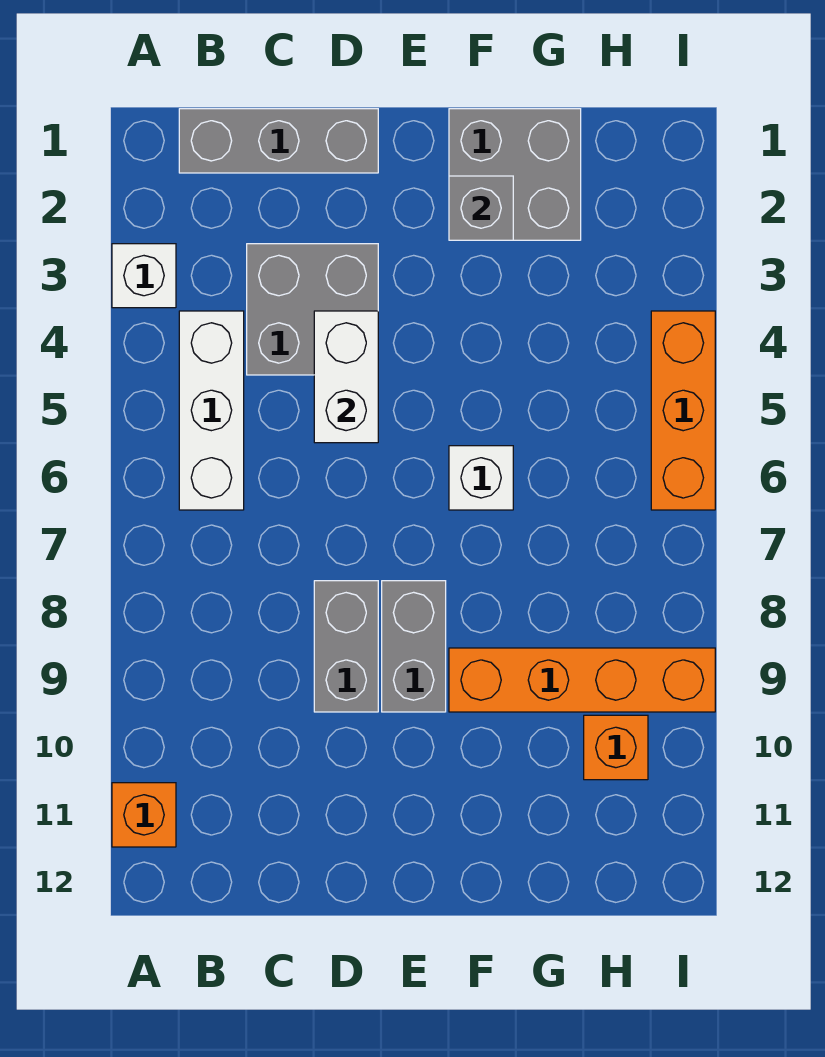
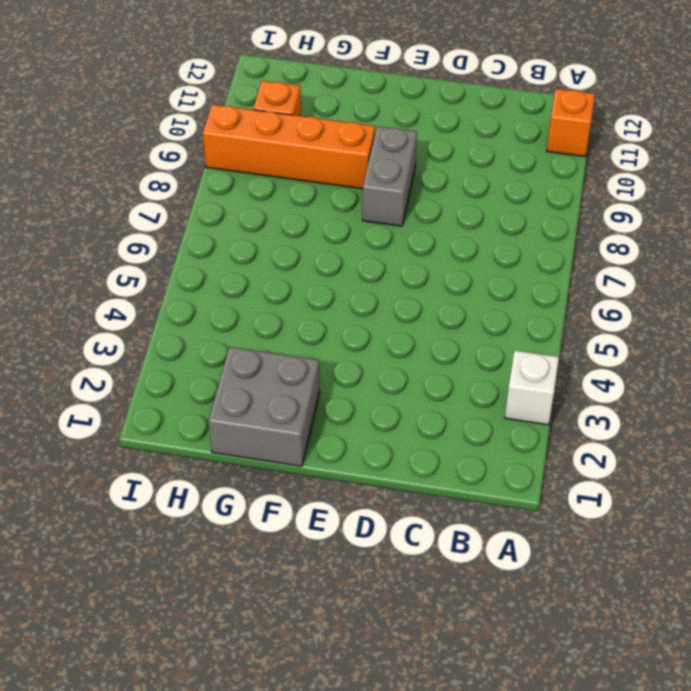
none -> grey brick B1:D1 level 1
none -> white brick B4:B6 level 1
none -> grey brick C3:D4 level 1

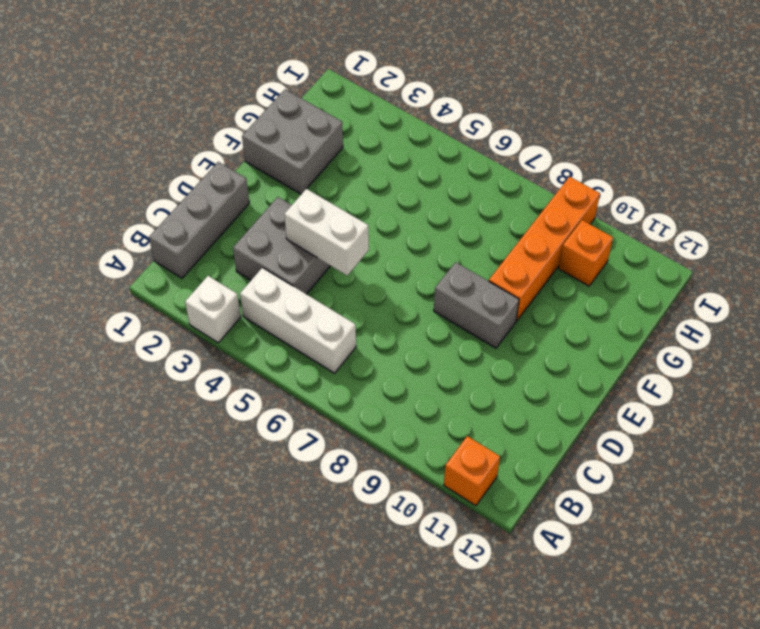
none -> grey brick D8:D9 level 1
none -> white brick F6 level 1
none -> orange brick I4:I6 level 1

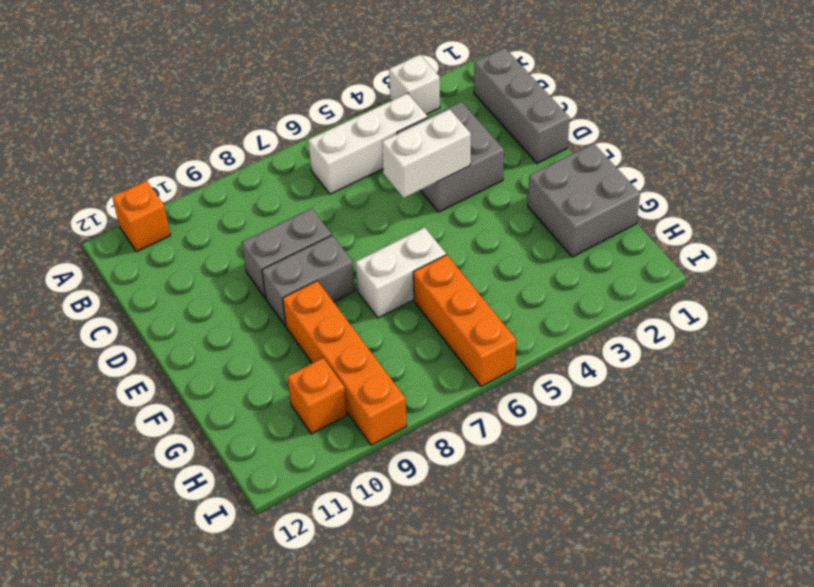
white brick F6:F7 level 1 -> white brick F6 level 1
orange brick G6:I6 level 1 -> orange brick I4:I6 level 1
none -> grey brick F2 level 2

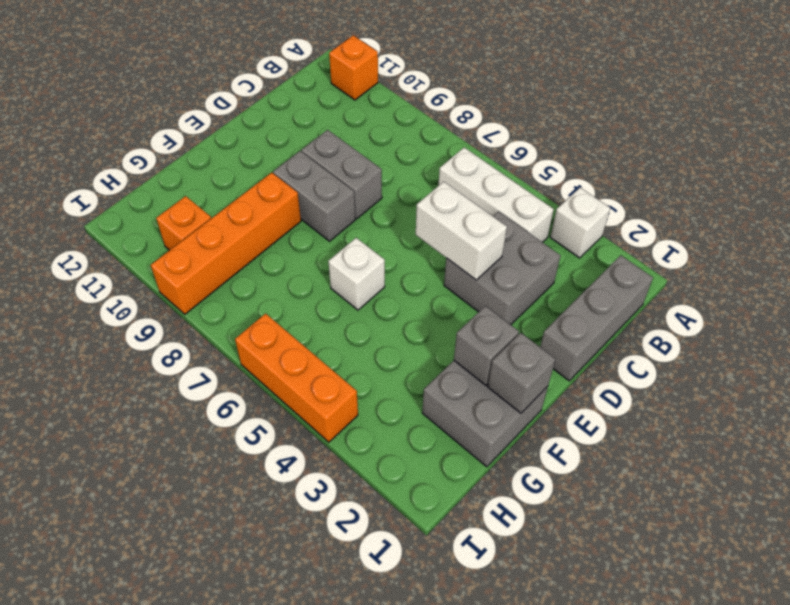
grey brick F1 level 2 -> none

